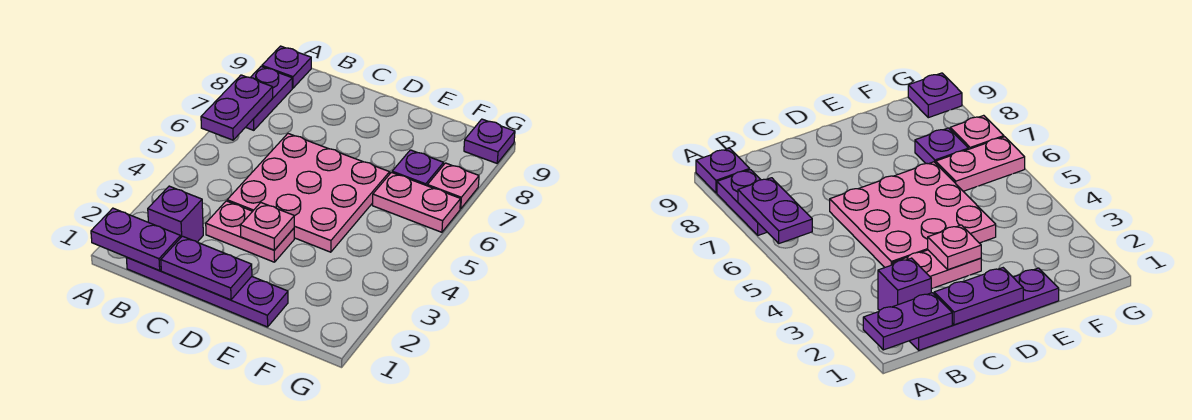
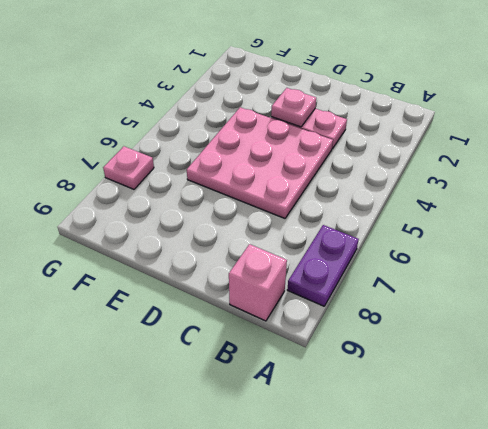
pink brick B9 level 1 -> none
none -> purple plate A9 level 1
none -> purple plate B1:E1 level 1
none -> purple brick B2 level 1

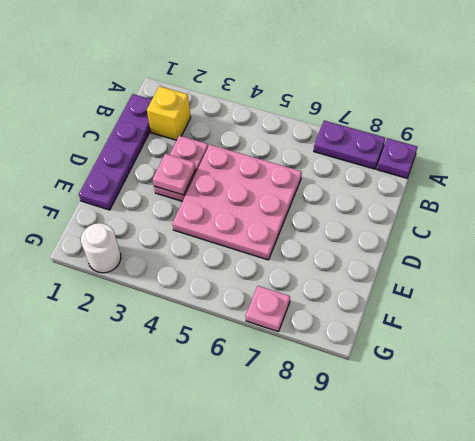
yellow brick B2 level 1 -> purple brick B2 level 1
white round brick G2 level 1 -> none
none -> pink plate F6:G6 level 1
none -> purple plate F7 level 1
none -> purple plate G9 level 1

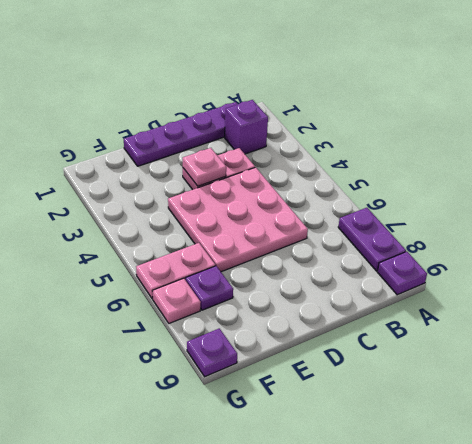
none -> purple plate A1:B1 level 2
none -> purple plate A6:A7 level 2
none -> purple plate C1:D1 level 2

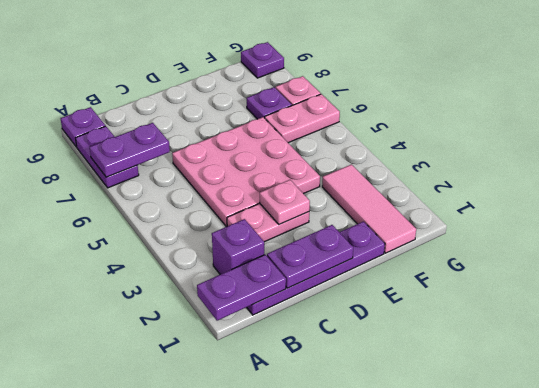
purple plate A7:B7 level 2 -> purple plate A6:A7 level 2
pink tile F1:F3 level 1 -> none

